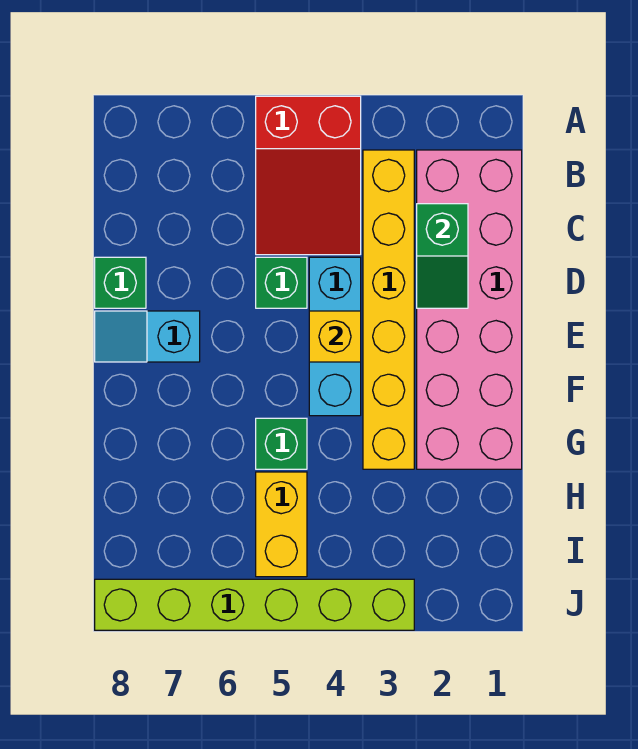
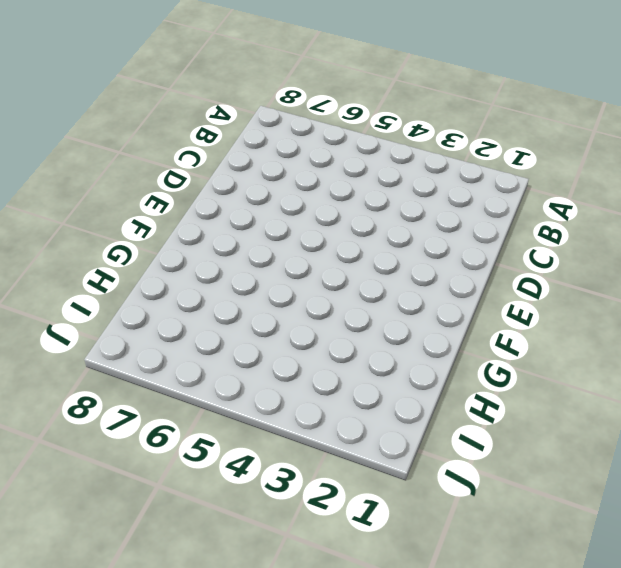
none -> red slope A4:C5 level 1 top A
none -> pink brick B1:G2 level 1
none -> yellow brick B3:G3 level 1

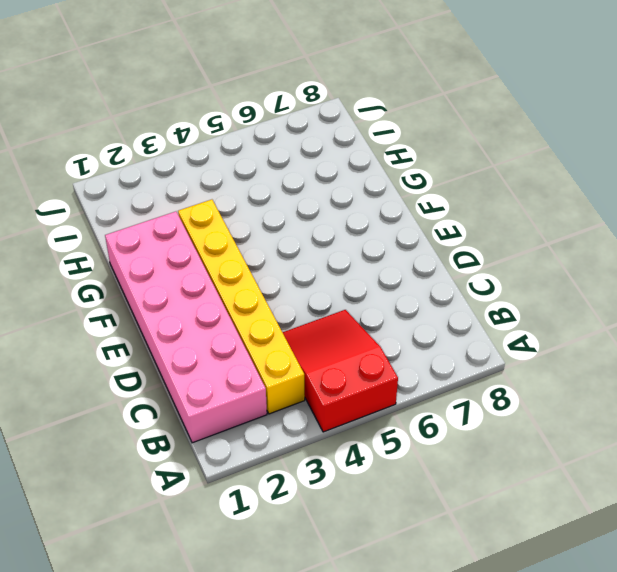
none -> cyan brick D4:F4 level 1
none -> green brick D5 level 1
none -> green brick D8 level 1

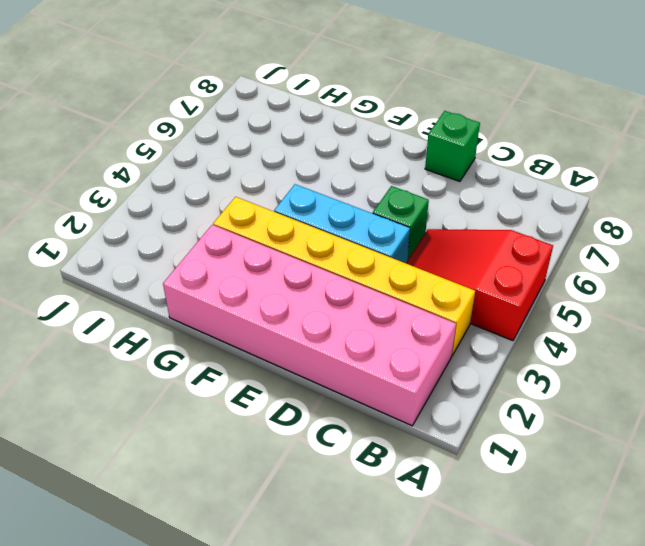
none -> cyan slope E7:E8 level 1 top 7
none -> green brick G5 level 1
none -> yellow brick H5:I5 level 1

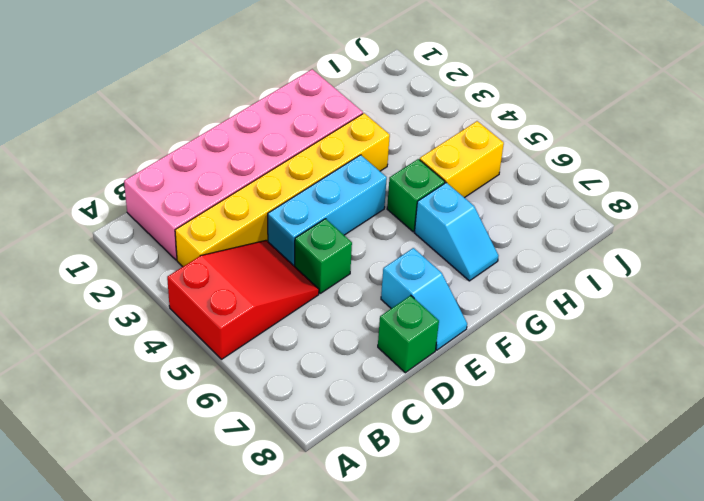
cyan slope G6:G7 level 1 top 6 -> none
none -> lime brick J3:J8 level 1
none -> green slope C2:D2 level 2 top C
none -> yellow brick E4 level 2

